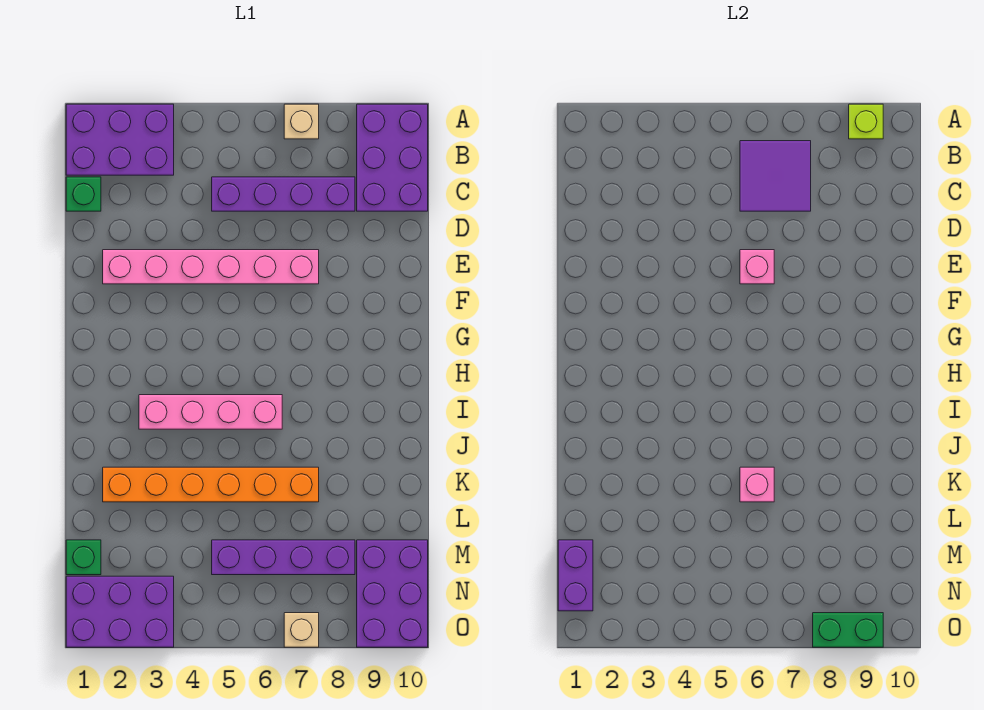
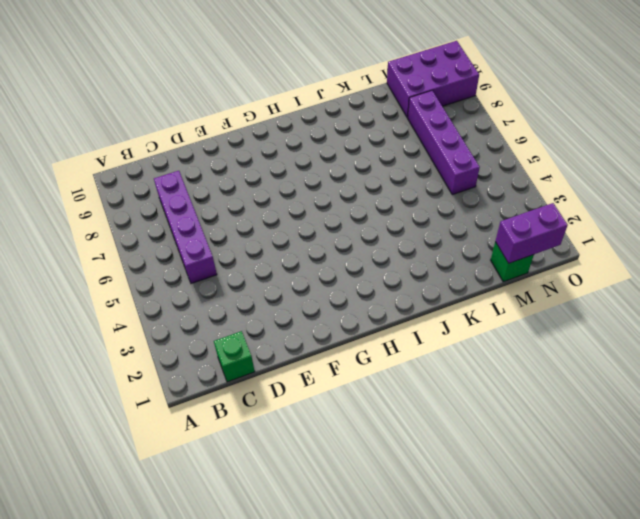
none -> purple brick A1:B3 level 1
none -> tan brick A7 level 1
none -> purple brick A9:C10 level 1

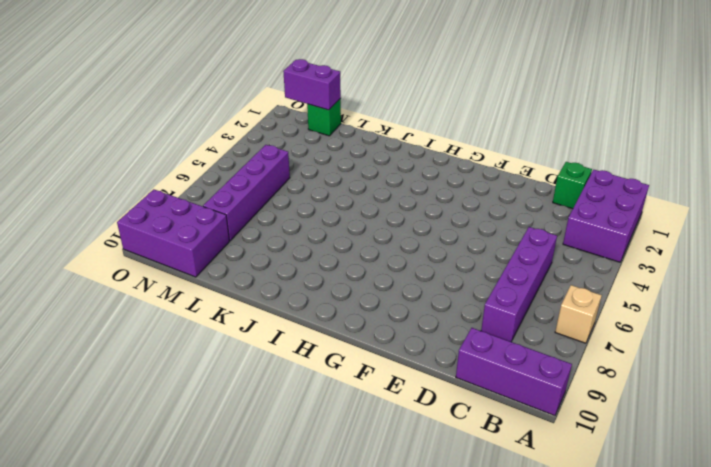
purple brick A10:C10 level 1 -> purple brick A9:C10 level 1
none -> pink brick E2:E7 level 1
none -> pink brick I3:I6 level 1
none -> orange brick K2:K7 level 1

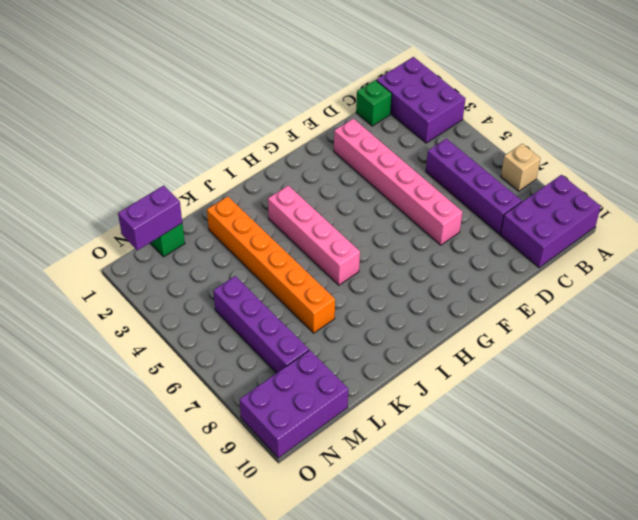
none -> purple brick N1:O3 level 1
none -> tan brick O7 level 1
none -> lime brick A9 level 2

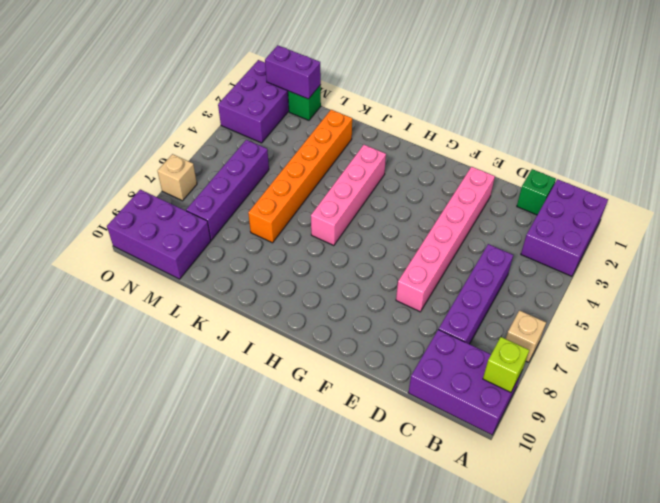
none -> purple tile B6:C7 level 2
none -> pink brick E6 level 2
none -> pink brick K6 level 2

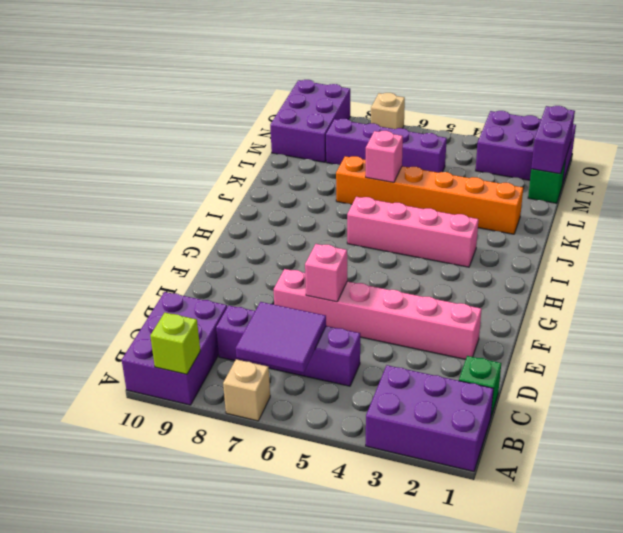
none -> green brick O8:O9 level 2

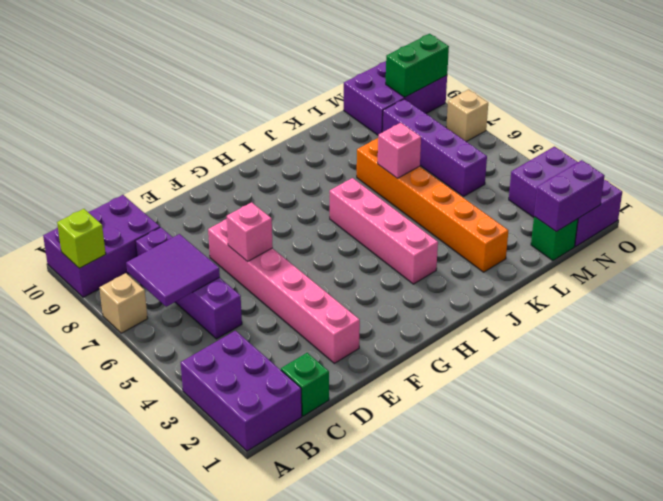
green brick N9:O9 level 2 -> green brick O8:O9 level 2

